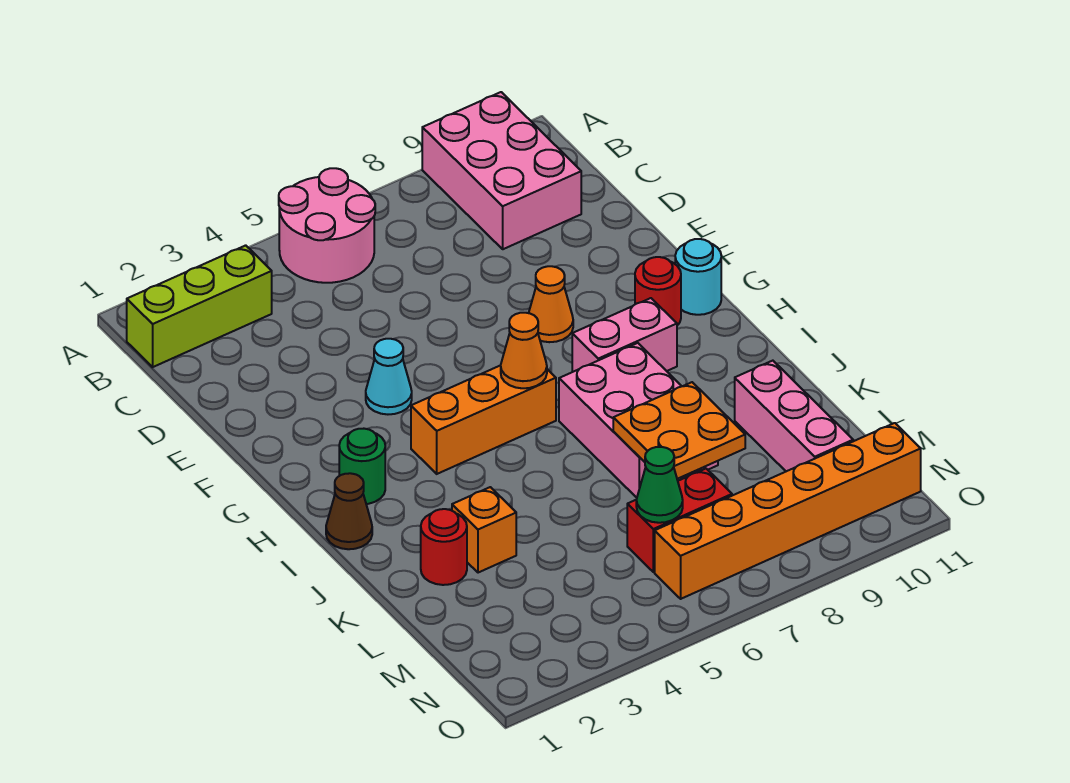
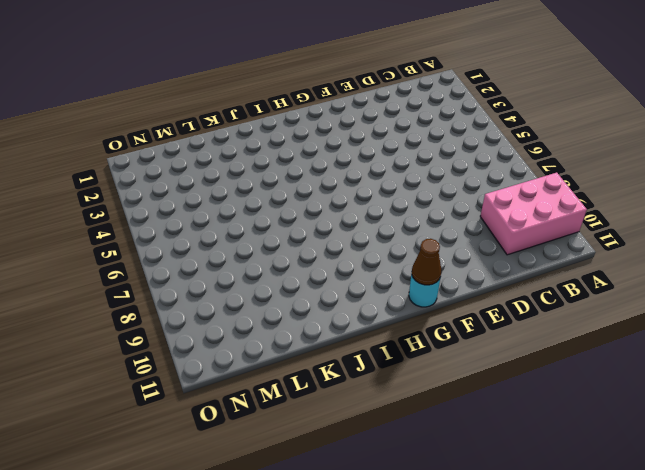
brown cone G11 level 2 -> brown cone I1 level 1
none -> pink round brick A5:B6 level 1
none -> lime brick B1:B3 level 1
none -> cyan cone F4 level 1

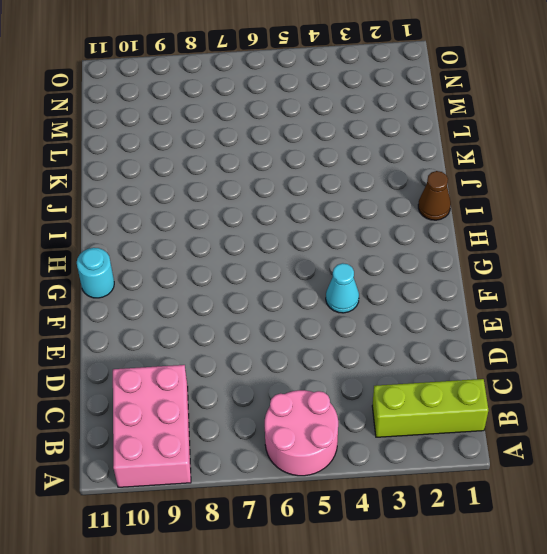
none -> orange cone F8 level 1
none -> red round brick G10 level 1
none -> green round brick H2 level 1

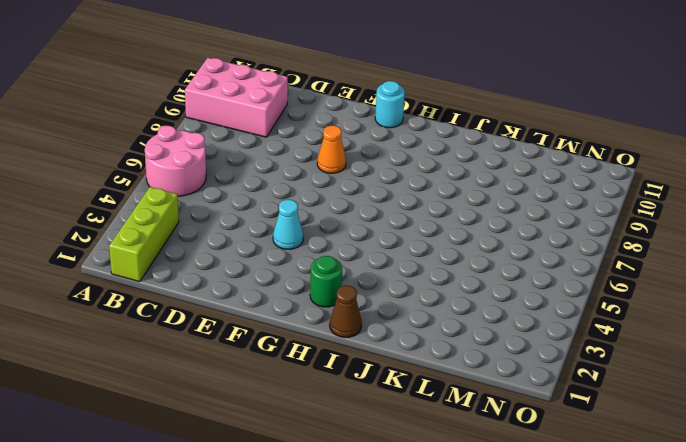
none -> red round brick G10 level 1
none -> orange brick H4:H6 level 1
none -> pink brick H8:H9 level 1

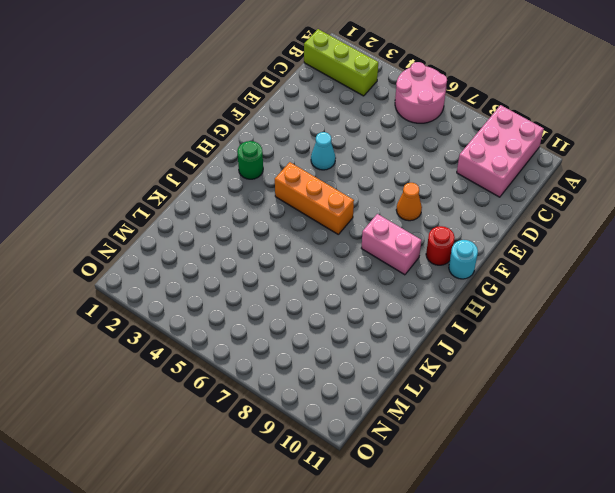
none -> brown cone I1 level 1
none -> pink brick I7:K8 level 1
none -> red round brick K2 level 1

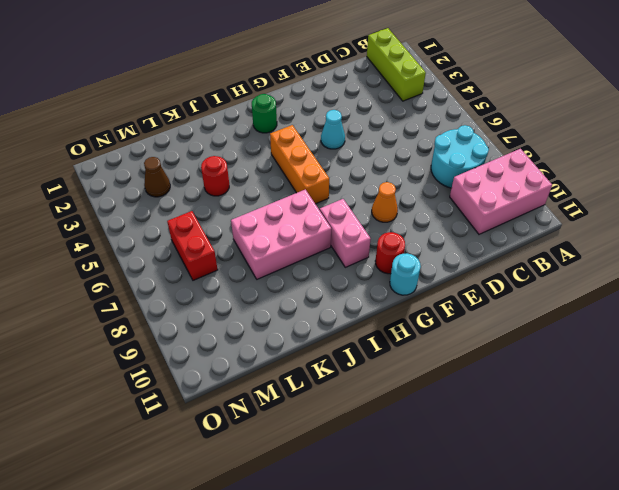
cyan round brick B7:C8 level 1 -> none
red round brick K4 level 1 -> red round brick K2 level 1
brown cone M3 level 1 -> brown cone I1 level 1
none -> pink round brick A5:B6 level 1
none -> orange brick K3 level 1
none -> pink brick K10:M10 level 1

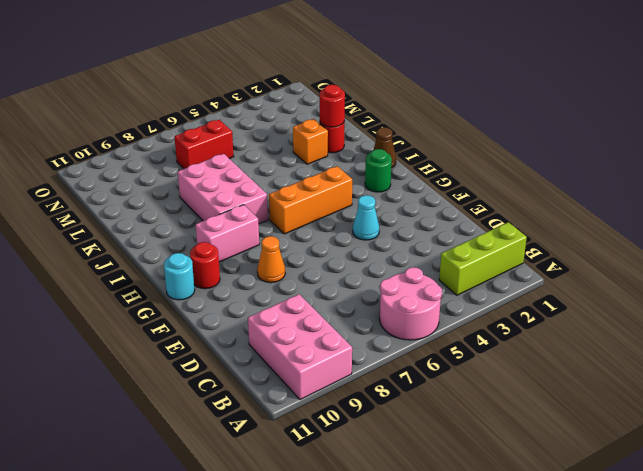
red round brick K2 level 2 -> none
none -> pink brick K10:M10 level 1
none -> orange brick N6:N11 level 1
none -> orange cone H6 level 2

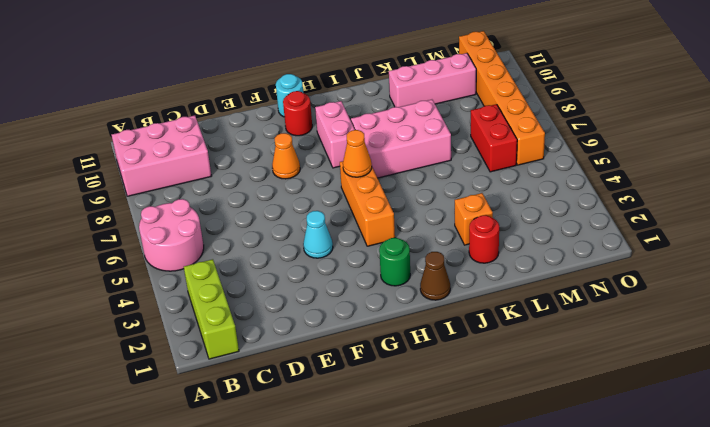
none -> orange plate K7:L8 level 2
none -> green cone M6 level 2

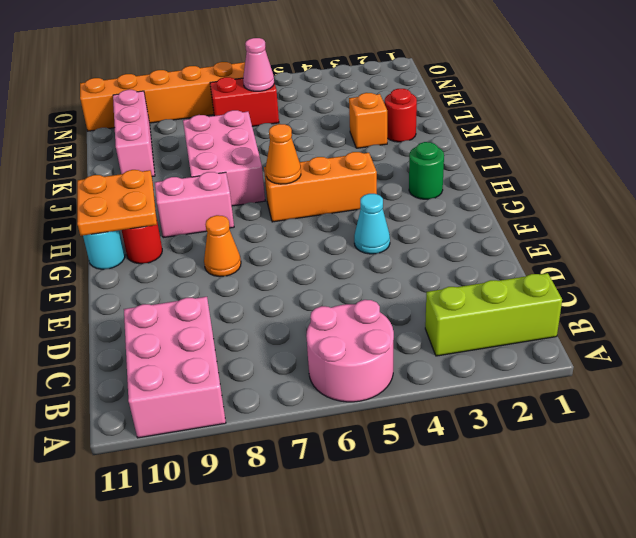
orange plate G10:H11 level 2 -> orange plate K7:L8 level 2
pink cone M6 level 2 -> green cone M6 level 2
none -> brown cone I1 level 1

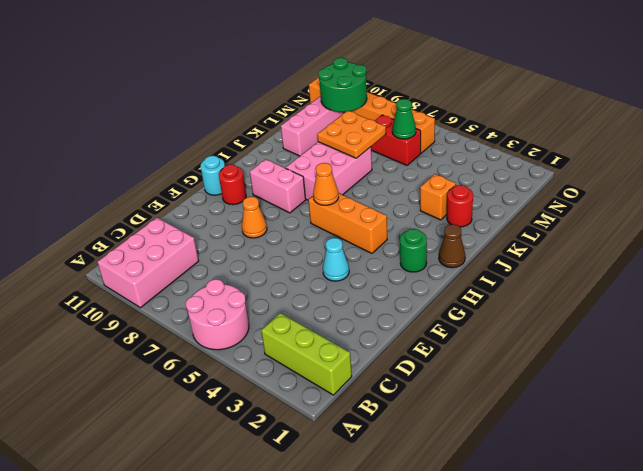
green round brick M9:N10 level 2 -> none

